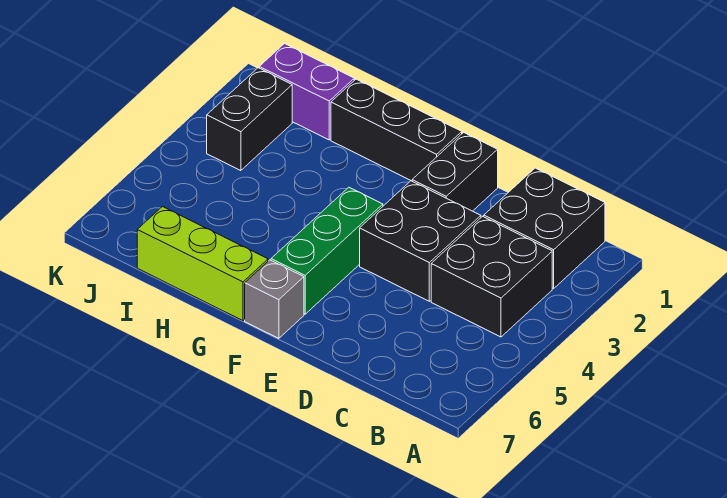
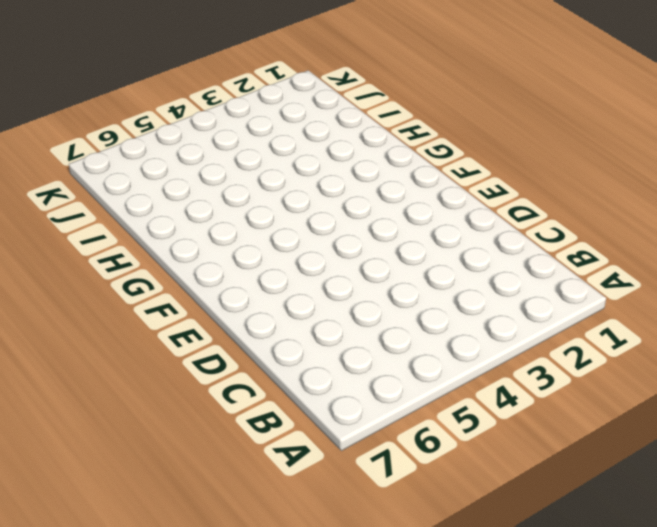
none -> black brick B1:C2 level 1
none -> black brick B3:C4 level 1

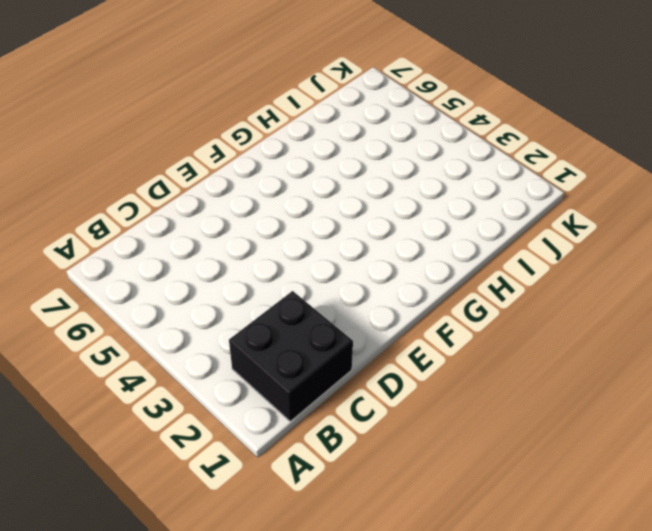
none -> black brick B3:C4 level 1
none -> black brick D3:E4 level 1

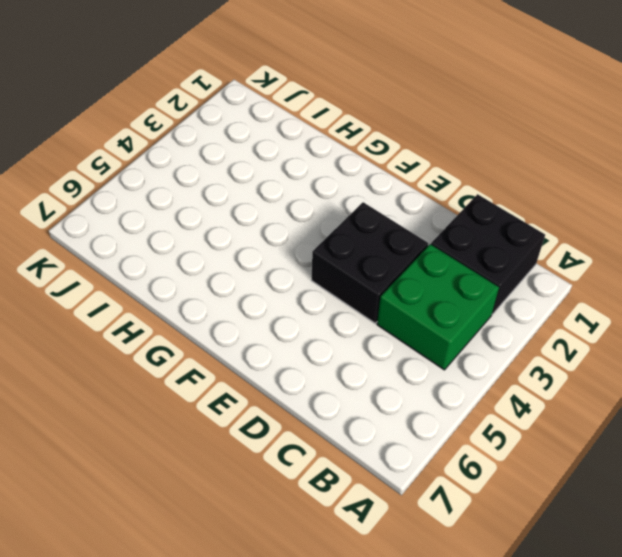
green brick B3:C4 level 1 -> black brick B3:C4 level 1
none -> black brick E1:E2 level 1
none -> black brick F1:H1 level 1

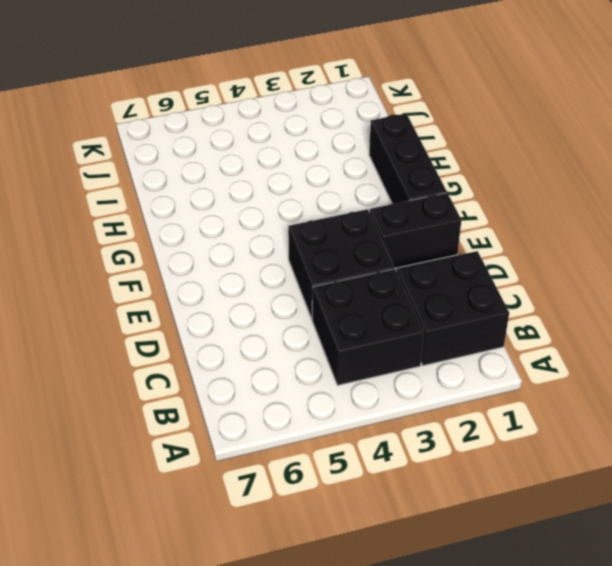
none -> green brick F4:F6 level 1
none -> grey brick F7 level 1

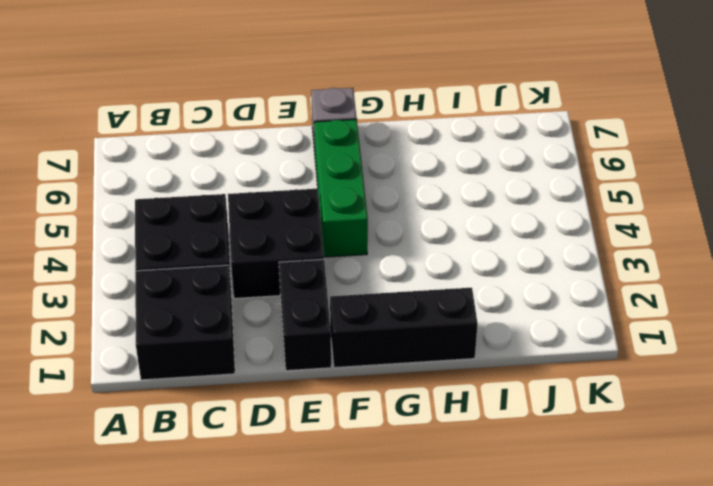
none -> lime brick G7:I7 level 1
none -> purple brick I1:J1 level 1

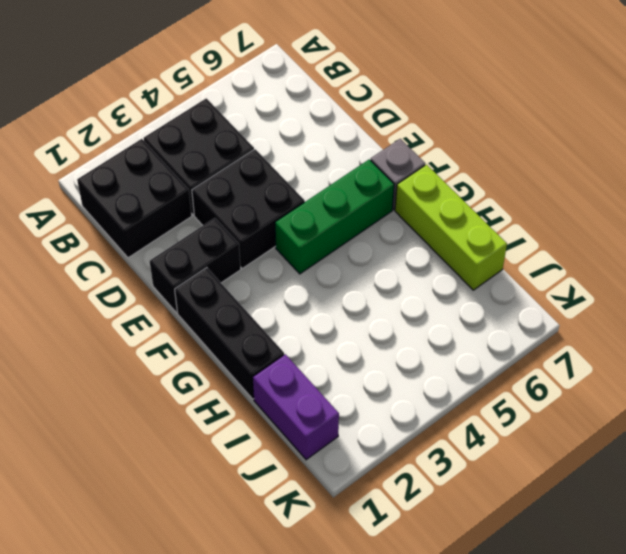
none -> black brick J2:J3 level 1

